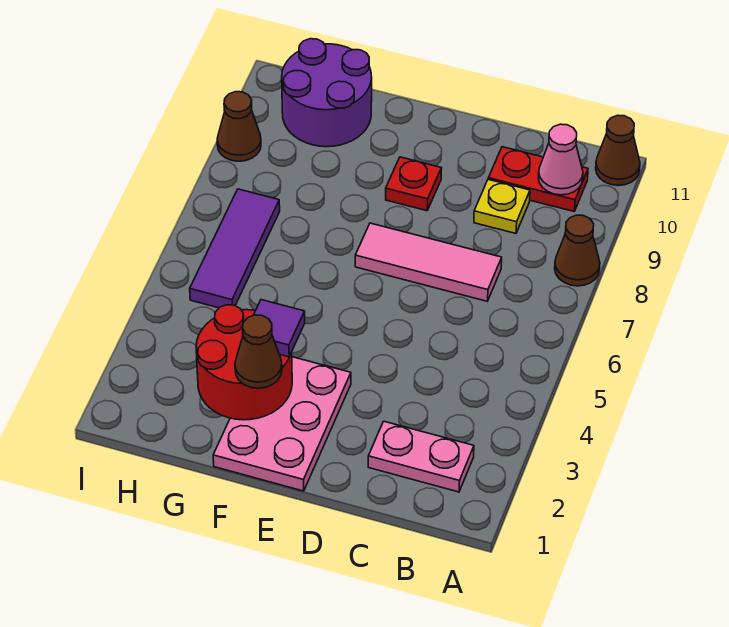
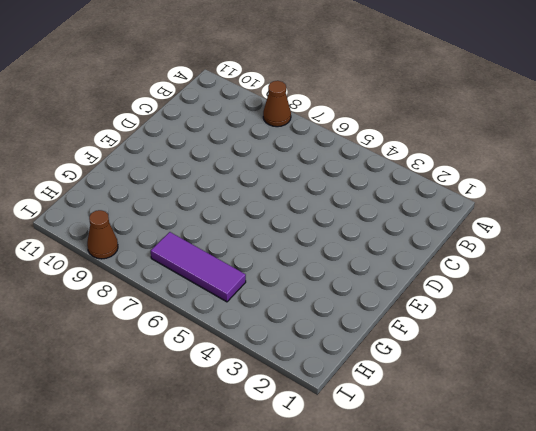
none -> brown cone A11 level 1
none -> pink plate B2:C2 level 1
none -> red plate B10:C10 level 1

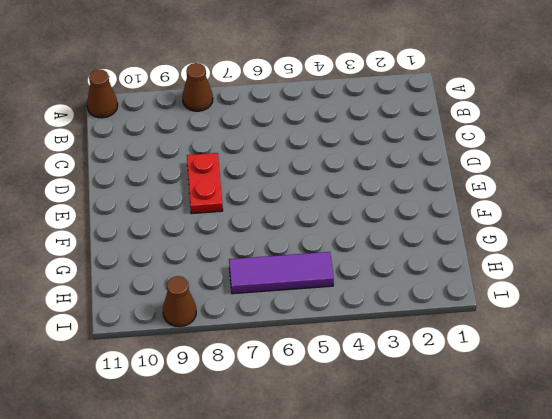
red plate D8:E8 level 1 -> red plate B10:C10 level 1
none -> pink plate B2:C2 level 1
none -> pink tile C7:E7 level 1
none -> yellow plate C9 level 1

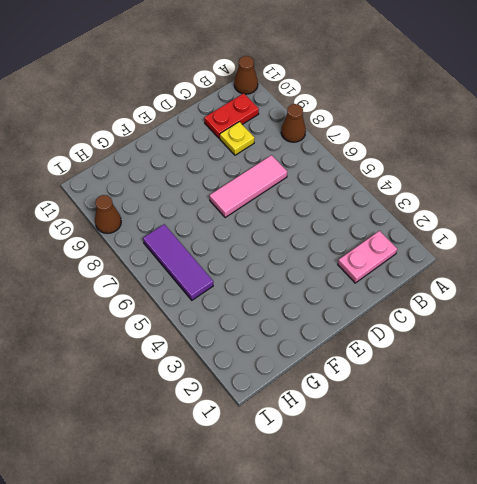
none -> pink plate E1:F3 level 1
none -> red plate E9 level 1
none -> purple round brick G10:H11 level 1

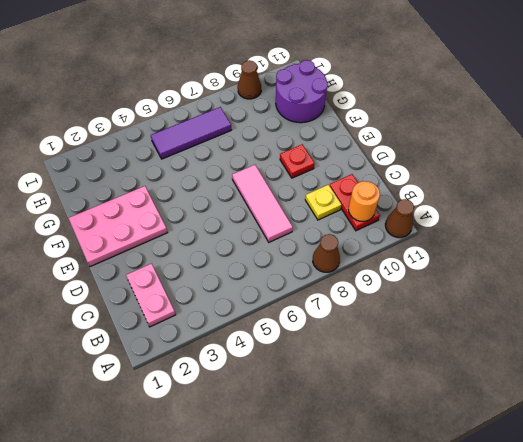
orange round brick B10 level 2 -> pink cone B10 level 2
none -> red round brick F2:G3 level 2
none -> brown cone F2 level 3
none -> purple tile F3 level 3

